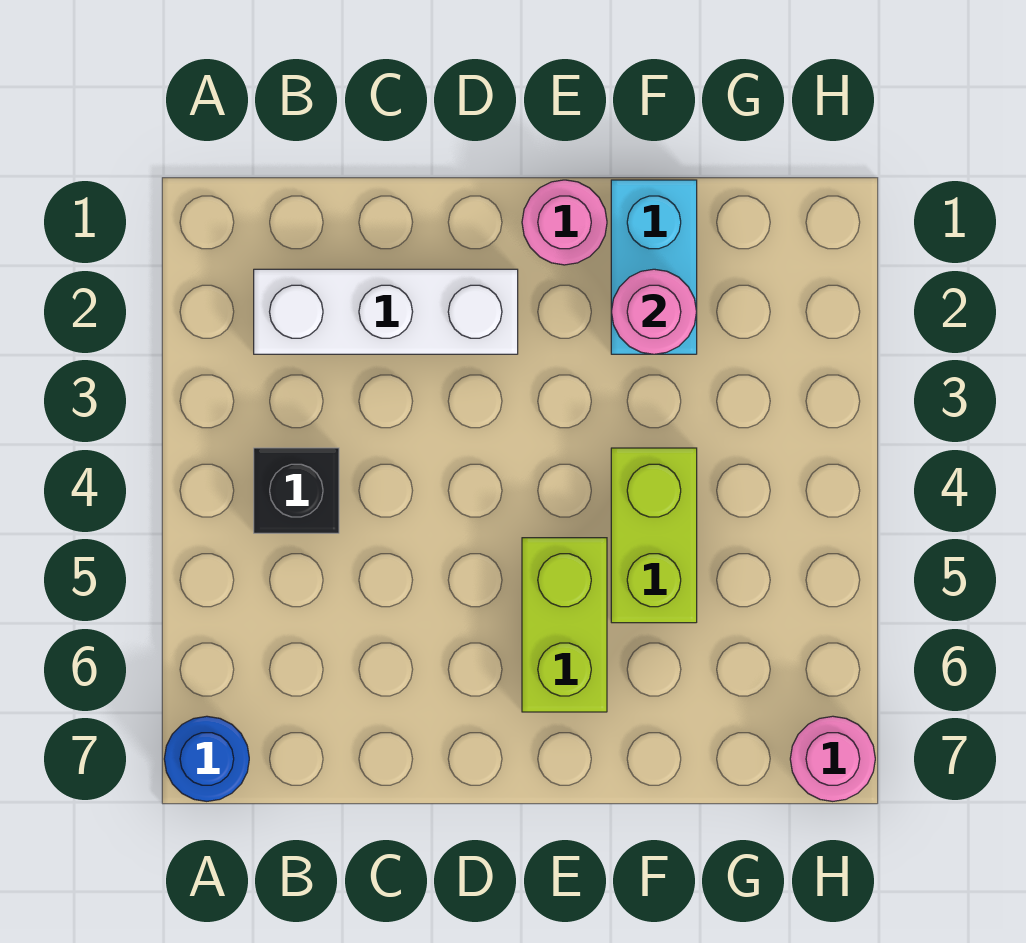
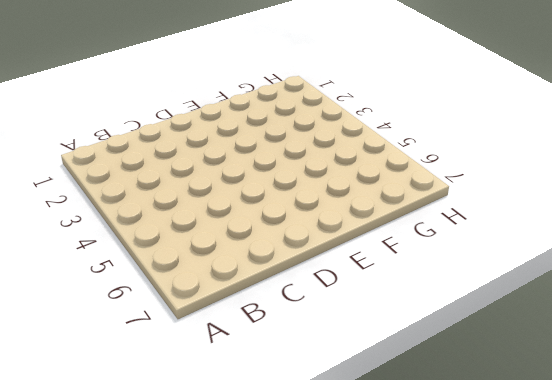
none -> blue round brick A7 level 1
none -> white brick B2:D2 level 1

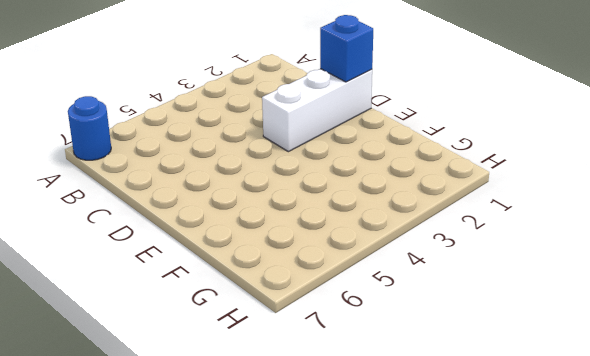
white brick D1:D3 level 1 -> white brick B2:D2 level 1
blue brick D1 level 2 -> none
none -> black brick B4 level 1
none -> pink round brick E1 level 1

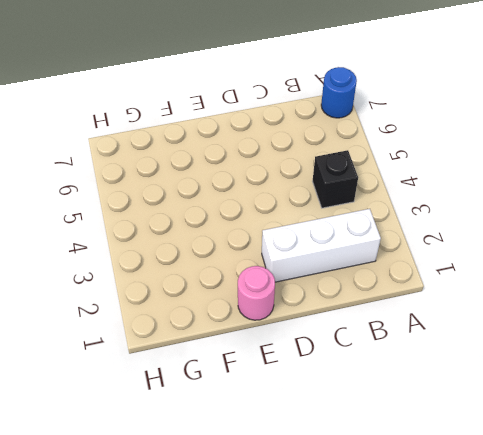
none -> lime brick E5:E6 level 1
none -> cyan brick F1:F2 level 1

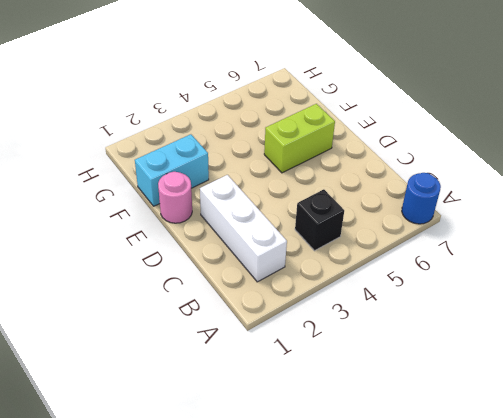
none -> lime brick F4:F5 level 1
none -> pink round brick H7 level 1

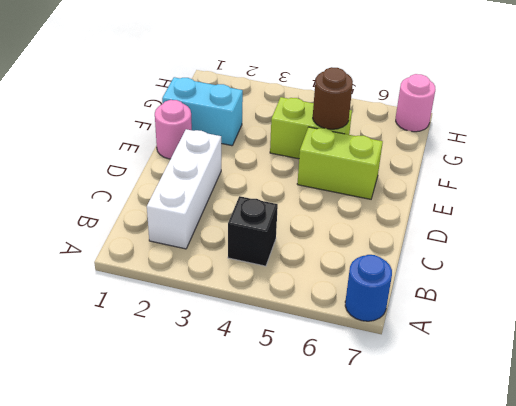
brown round brick F5 level 2 -> none
none -> pink round brick F2 level 2

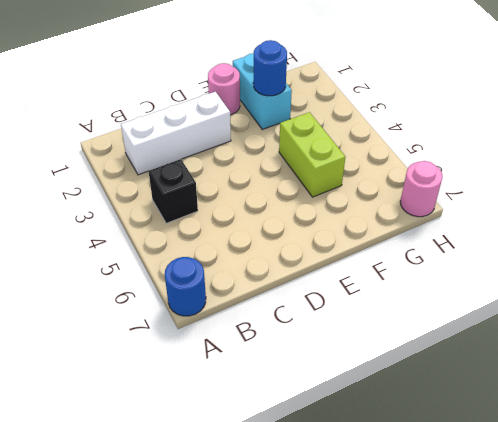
blue round brick F2 level 2 -> pink round brick F2 level 2
none -> lime brick E5:E6 level 1

